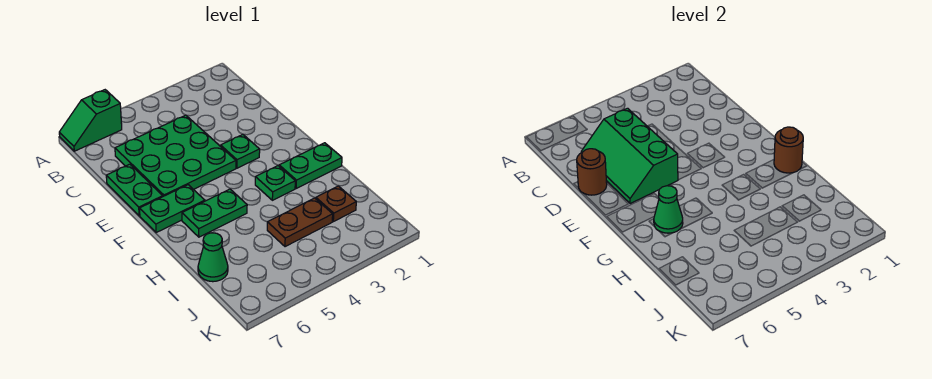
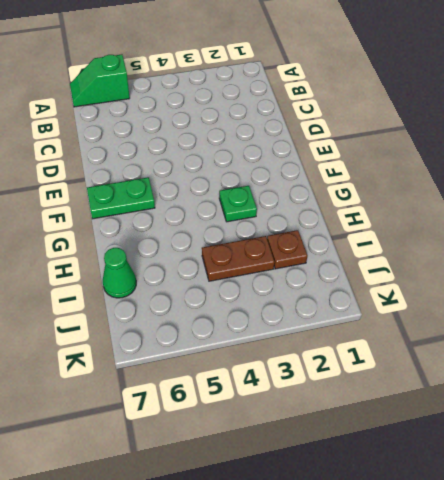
none -> green plate C4:E6 level 1
none -> green plate D7:E7 level 1
none -> green plate E3 level 1

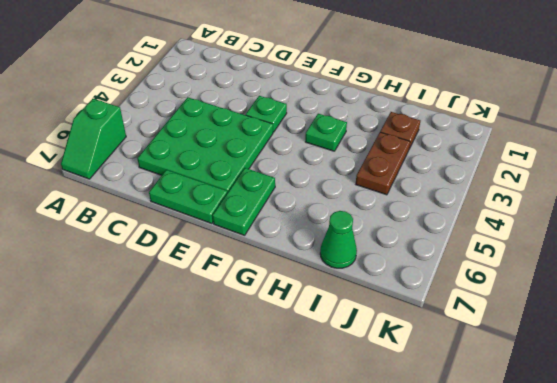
none -> green plate G1:G2 level 1
none -> green plate G5:G6 level 1
none -> green slope C5:E6 level 2 top 5

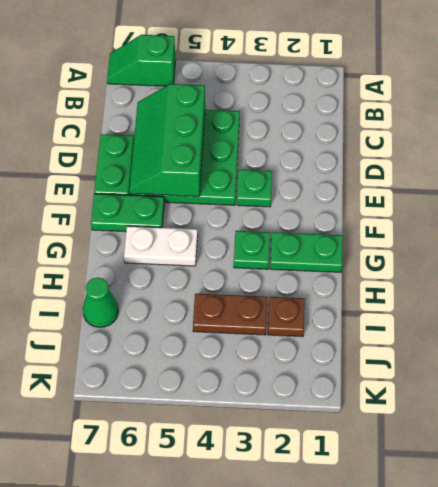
white plate G5:G6 level 1 -> green plate G5:G6 level 1
none -> brown round brick D7 level 2
none -> brown round brick G1 level 2
none -> green cone G6 level 2

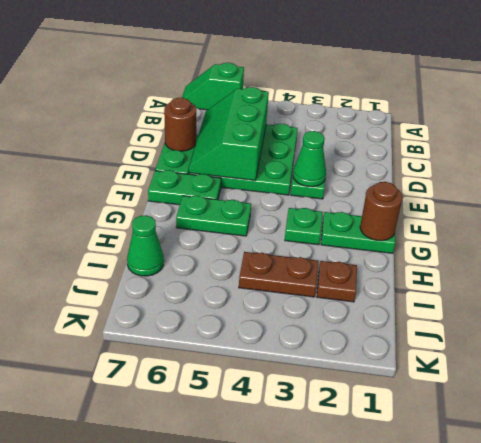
green cone E3 level 2 -> green cone G6 level 2

